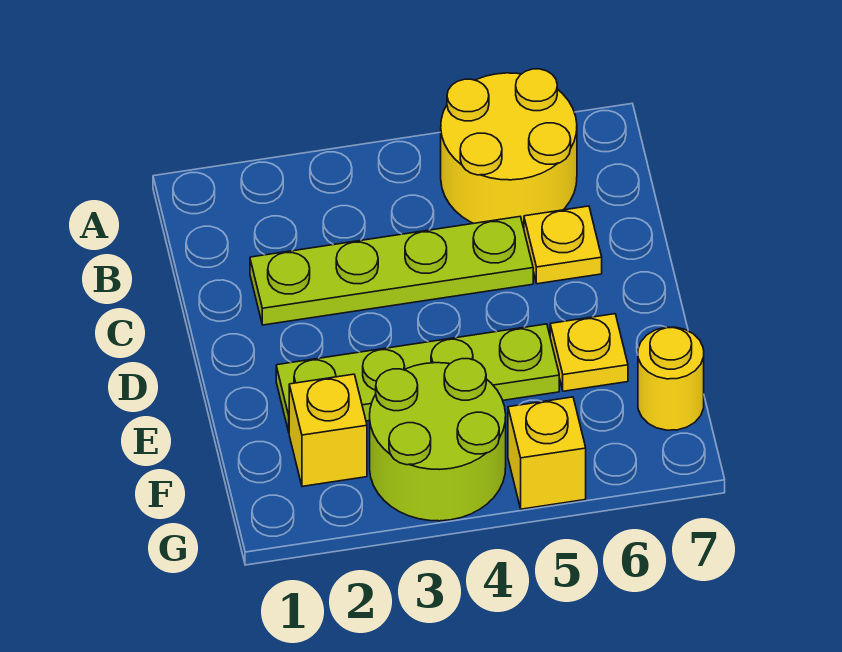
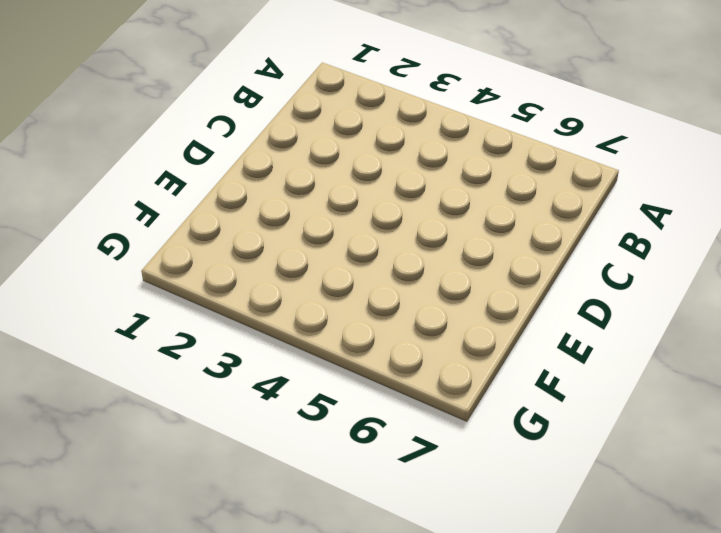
none -> yellow round brick A5:B6 level 1
none -> lime plate C2:C5 level 1

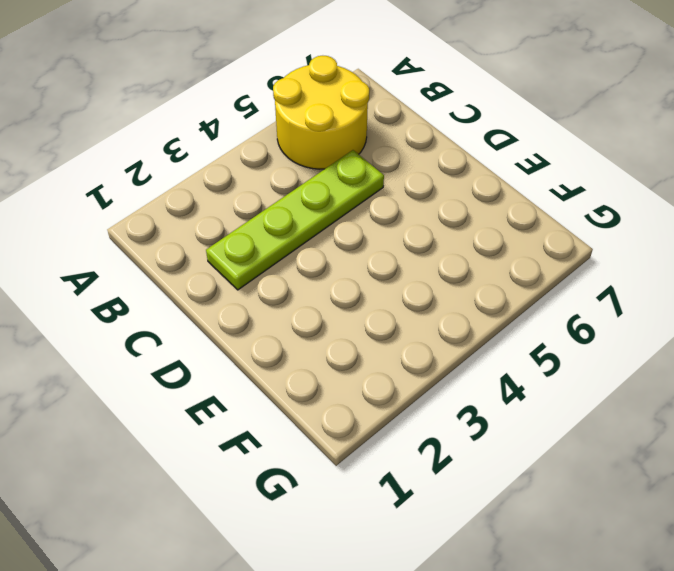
none -> yellow plate C6 level 1
none -> lime plate E2:E5 level 1

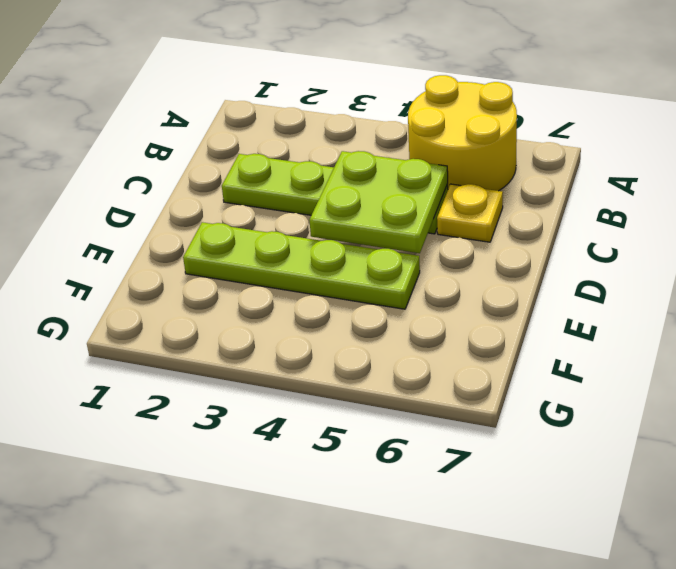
lime plate C4:D5 level 2 -> none
none -> yellow plate E6 level 1
none -> yellow brick F2 level 1

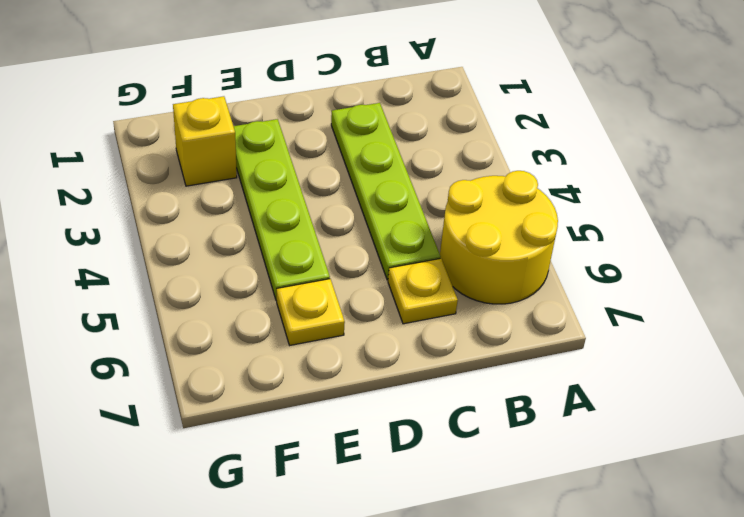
none -> lime round brick F3:G4 level 1
none -> yellow round brick F7 level 1

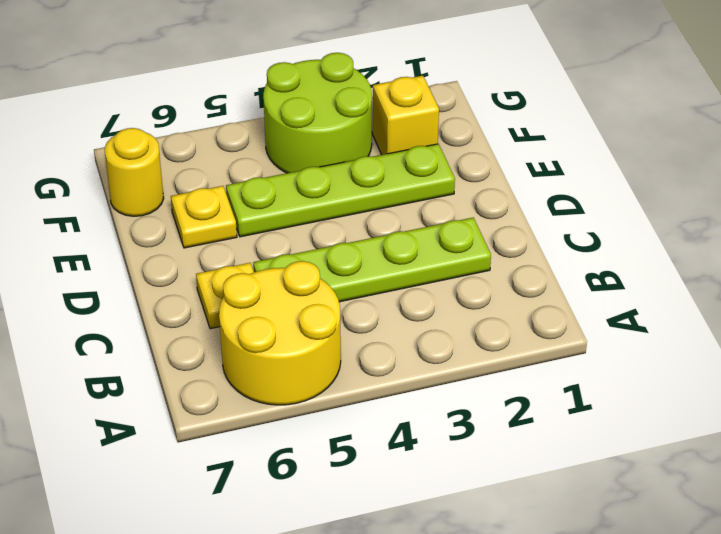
none -> yellow brick G5 level 1

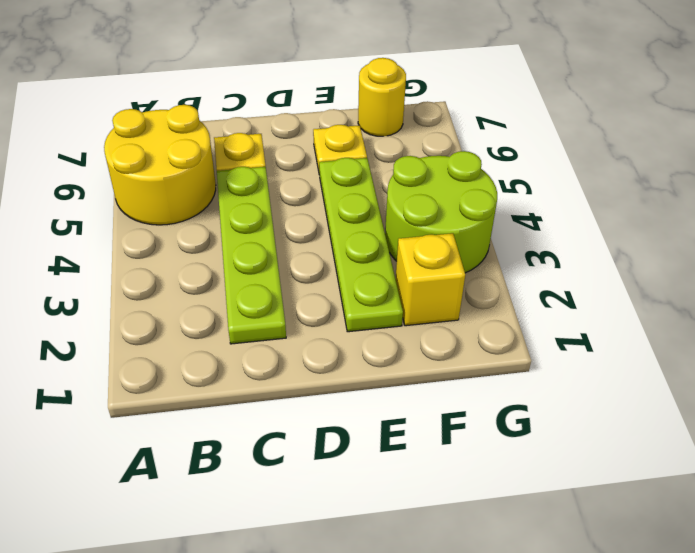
none -> yellow brick G5 level 1

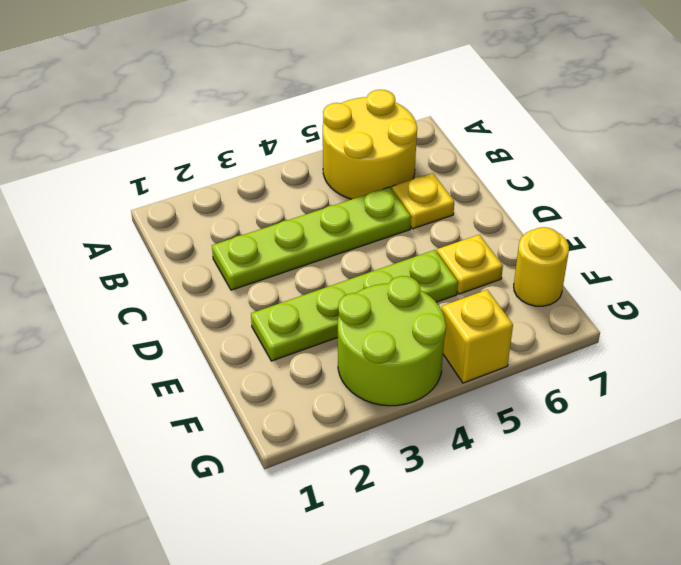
none -> yellow brick F2 level 1

